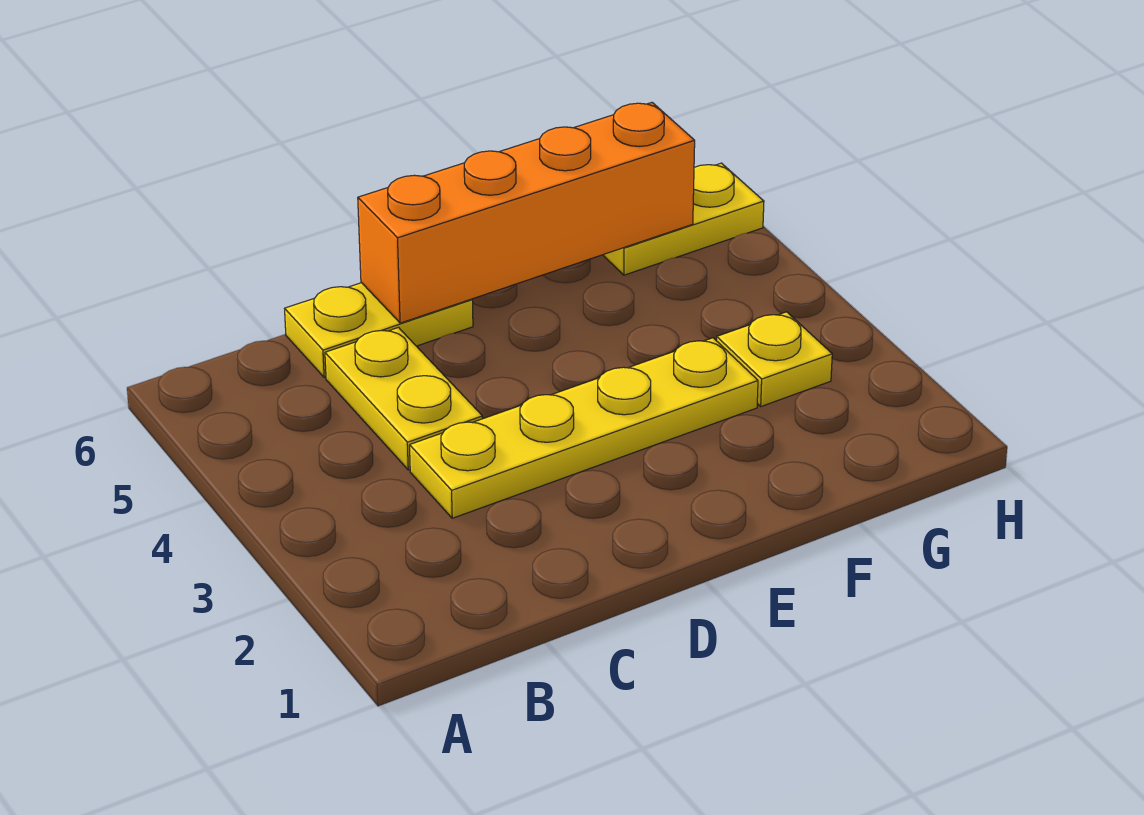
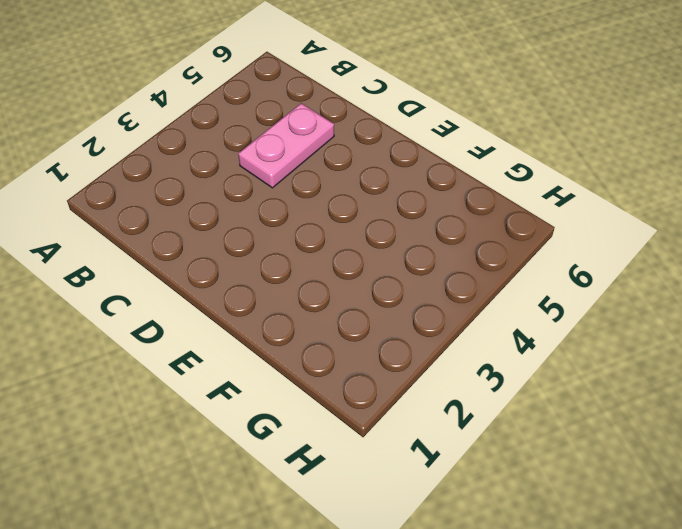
pink plate C4:C5 level 1 -> yellow plate C4:C5 level 1
none -> yellow plate C3:F3 level 1
none -> yellow plate C6:D6 level 1

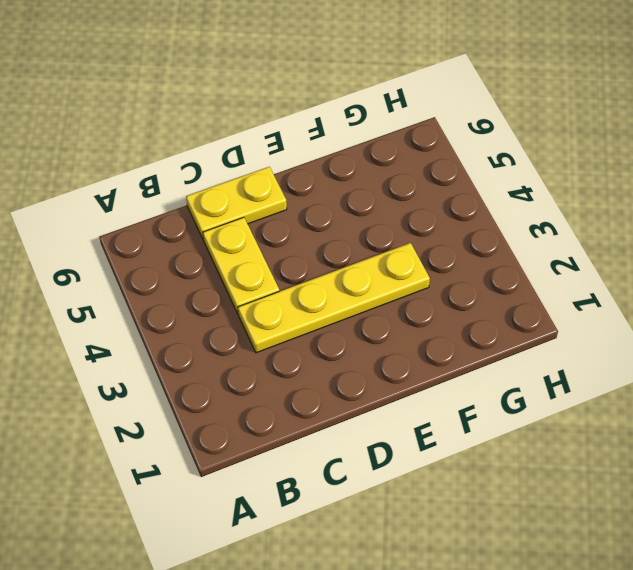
none -> yellow plate G3 level 1
none -> yellow plate G6:H6 level 1

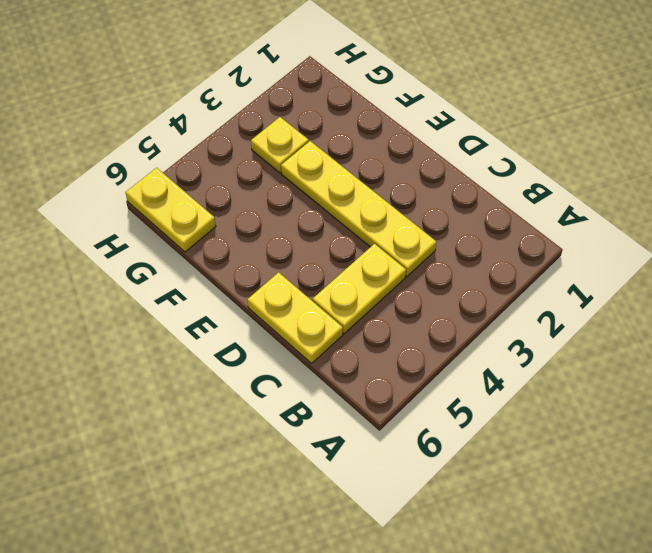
none -> orange brick D6:G6 level 2

